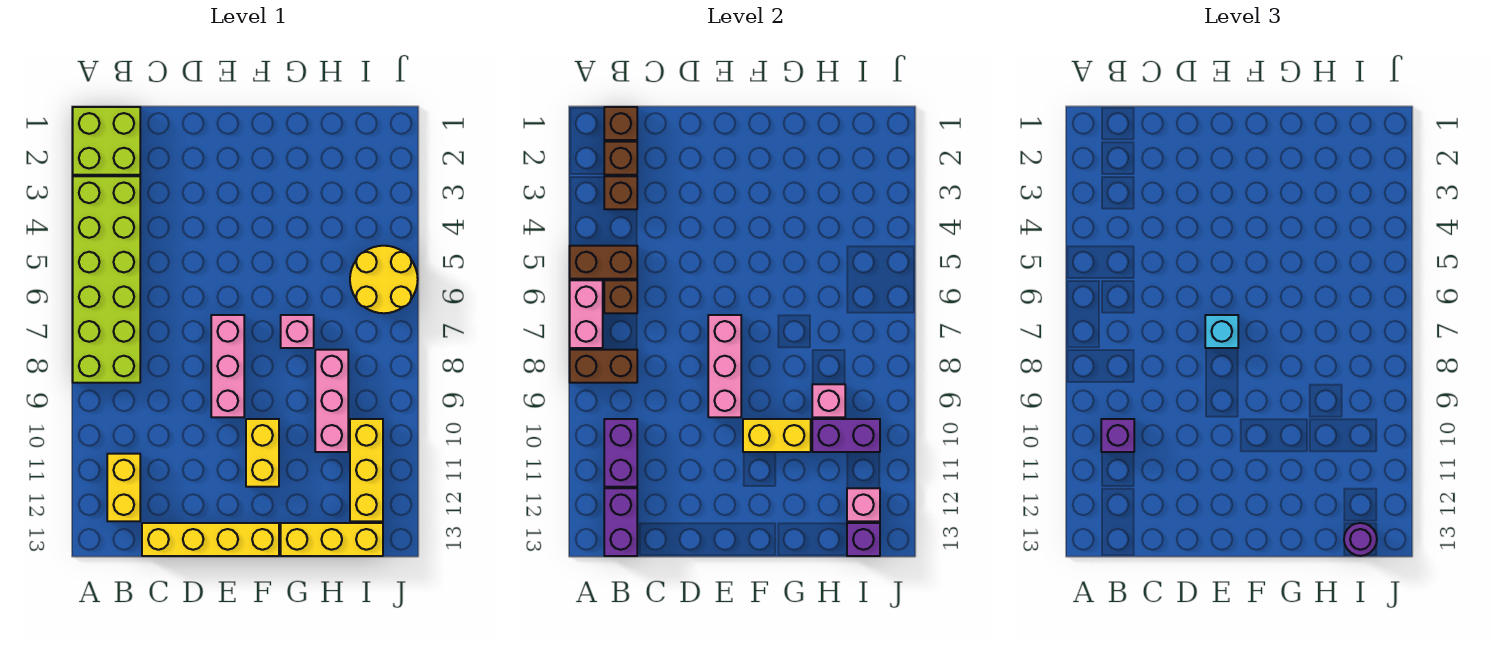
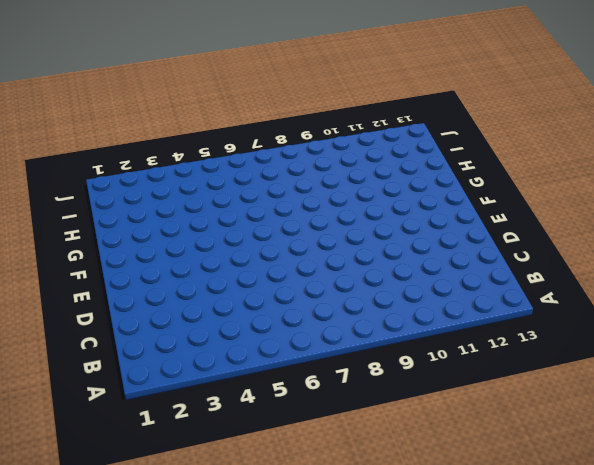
none -> lime brick A1:B2 level 1
none -> lime brick A3:B8 level 1
none -> yellow brick B11:B12 level 1

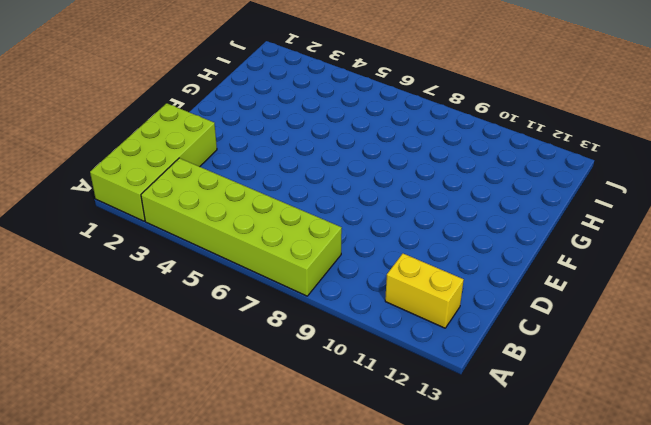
lime brick A1:D2 level 1 -> lime brick A1:B2 level 1
none -> yellow brick C13:F13 level 1
none -> pink brick E7:E9 level 1
none -> yellow brick F10:F11 level 1

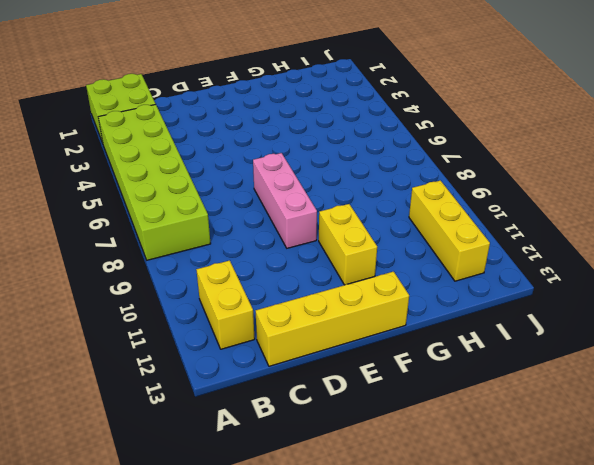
none -> pink brick G7 level 1
none -> yellow brick G13:I13 level 1
none -> pink brick H8:H10 level 1

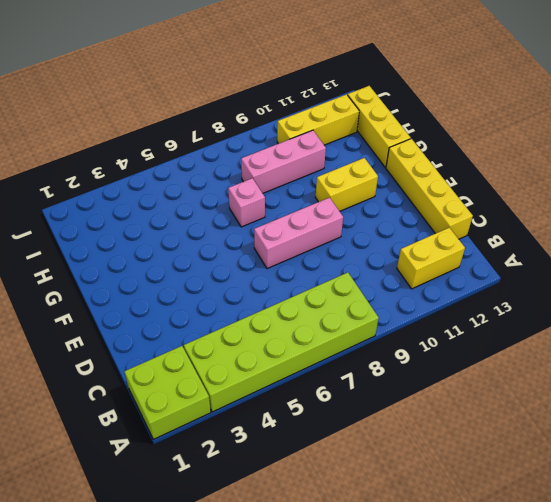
none -> yellow round brick I5:J6 level 1
none -> brown brick A5:B5 level 2
none -> pink brick A6:A7 level 2

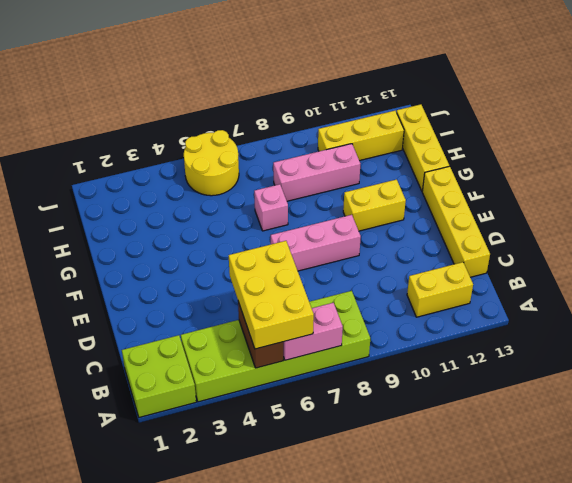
yellow brick A5:C6 level 3 -> none
none -> brown brick A8:B8 level 2
none -> brown brick B1 level 2
none -> brown brick B2 level 2

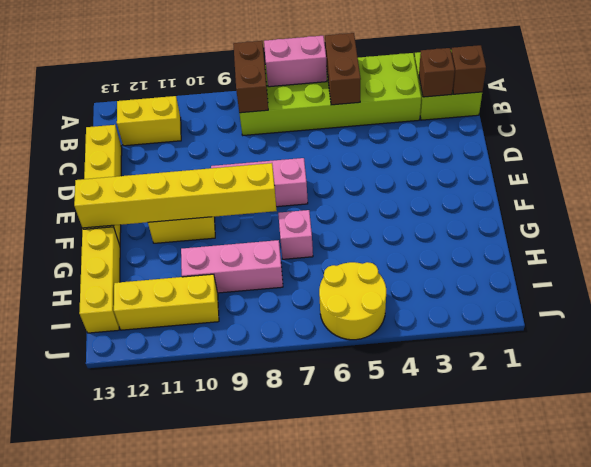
yellow brick F8:F13 level 2 -> yellow brick F10:G10 level 2
none -> brown brick B3 level 2
none -> brown brick B6 level 2
none -> purple brick B10:B11 level 2

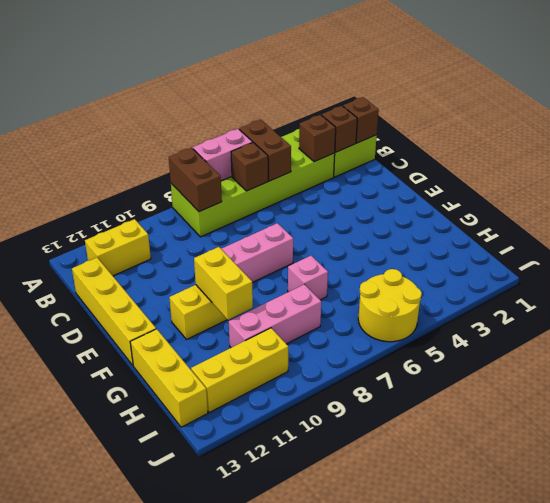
none -> purple brick B10:B11 level 2
none -> purple brick B12:B13 level 2
none -> pink brick E7:E9 level 2

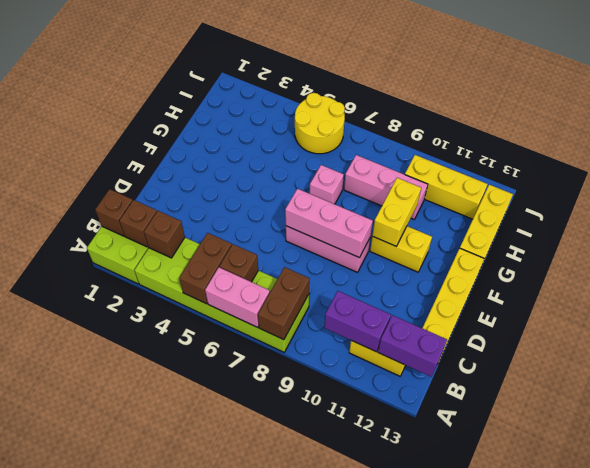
none -> pink brick H9 level 2
none -> purple brick H10:I10 level 2
none -> pink brick I12 level 2

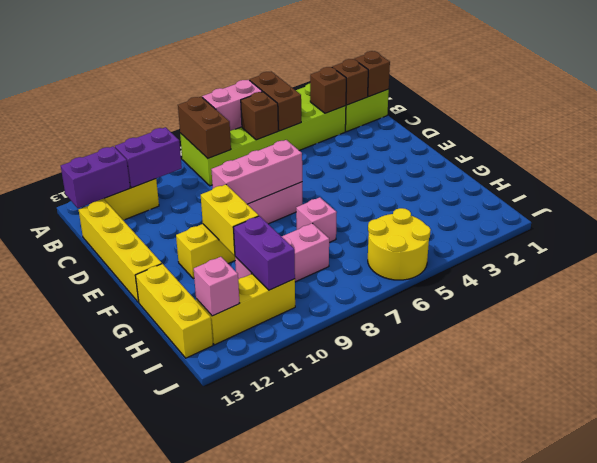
none -> pink brick H9 level 2
none -> purple brick I13 level 2
none -> purple brick B10 level 3

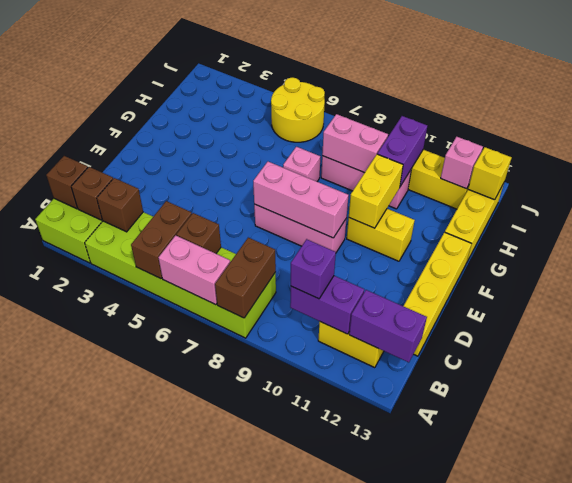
pink brick H8:H9 level 2 -> pink brick H9 level 2
yellow brick I13 level 2 -> purple brick I13 level 2
none -> cyan brick E7 level 3
none -> purple round brick I13 level 3

